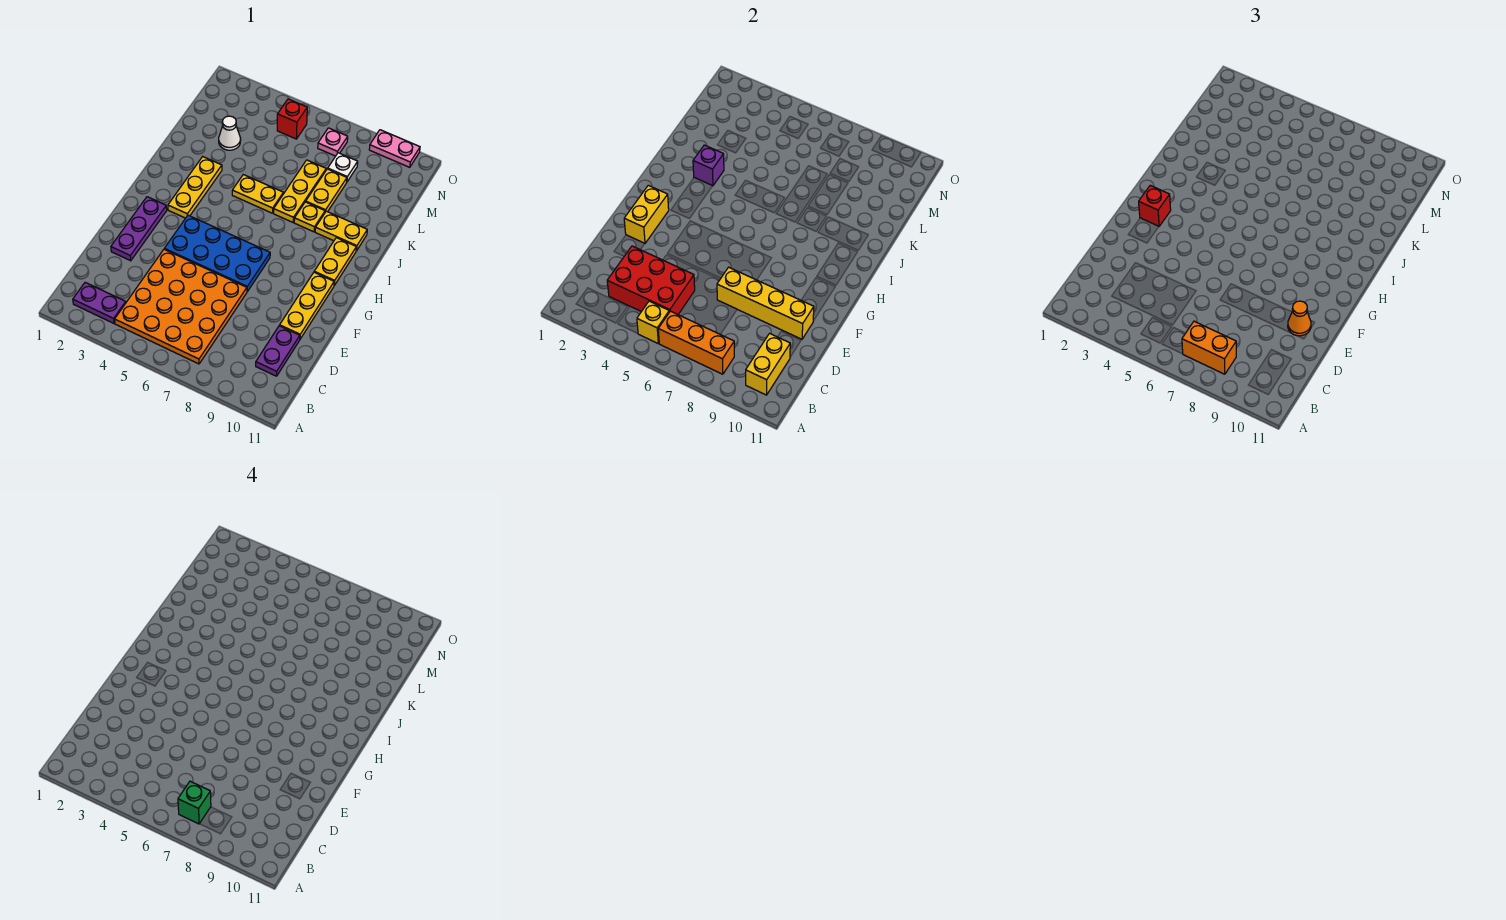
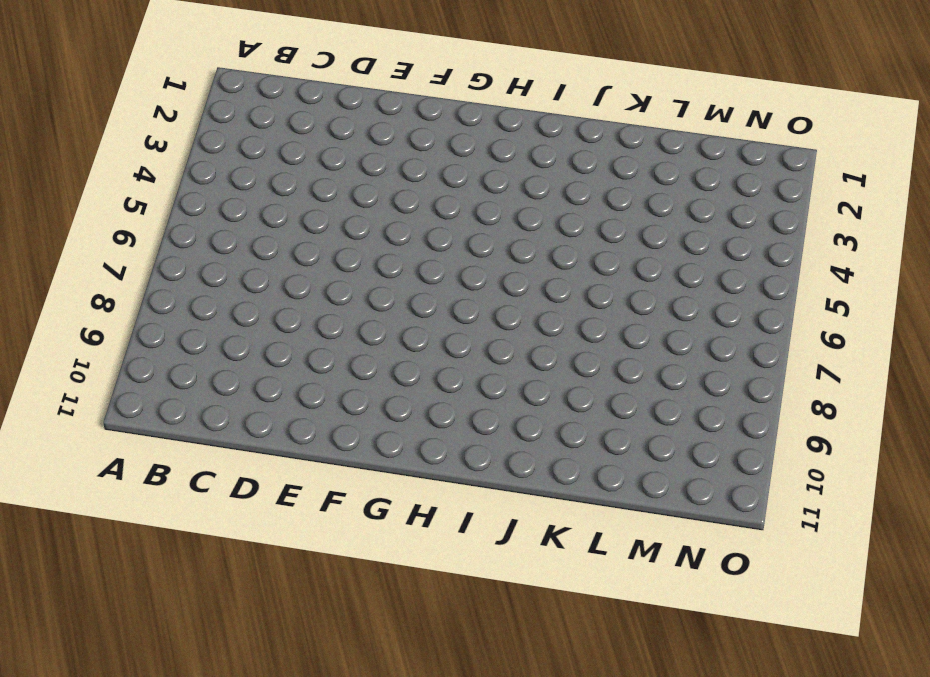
none -> purple plate B2:B3 level 1
none -> orange plate B4:E7 level 1
none -> purple plate C10:D10 level 1

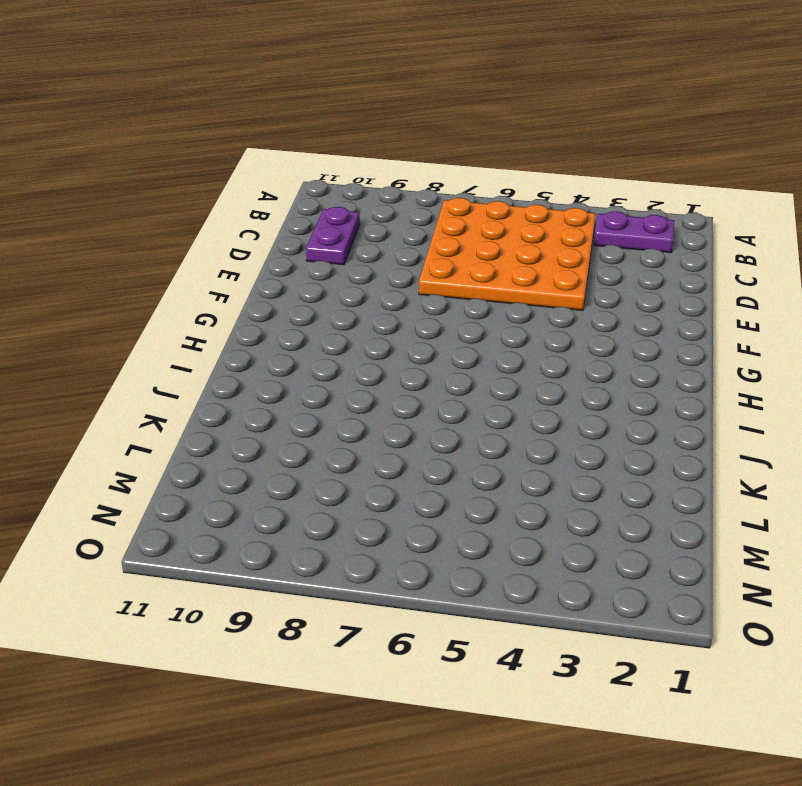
none -> purple plate E2:G2 level 1
none -> yellow plate E10:G10 level 1
none -> blue plate F4:G7 level 1

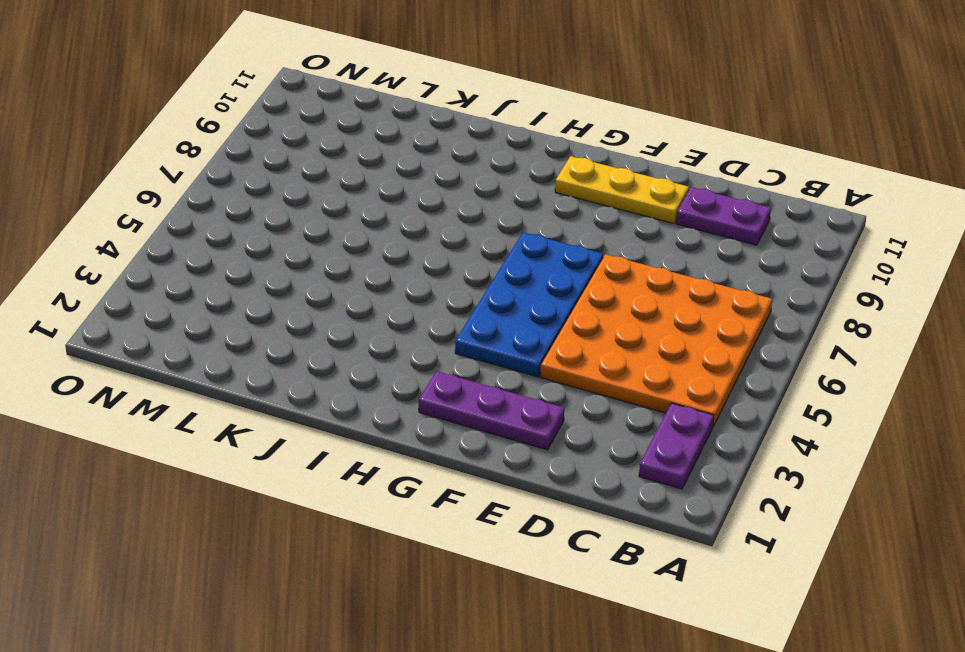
none -> yellow plate H3:J3 level 1
none -> yellow plate H10:I10 level 1
none -> yellow plate J5:J6 level 1

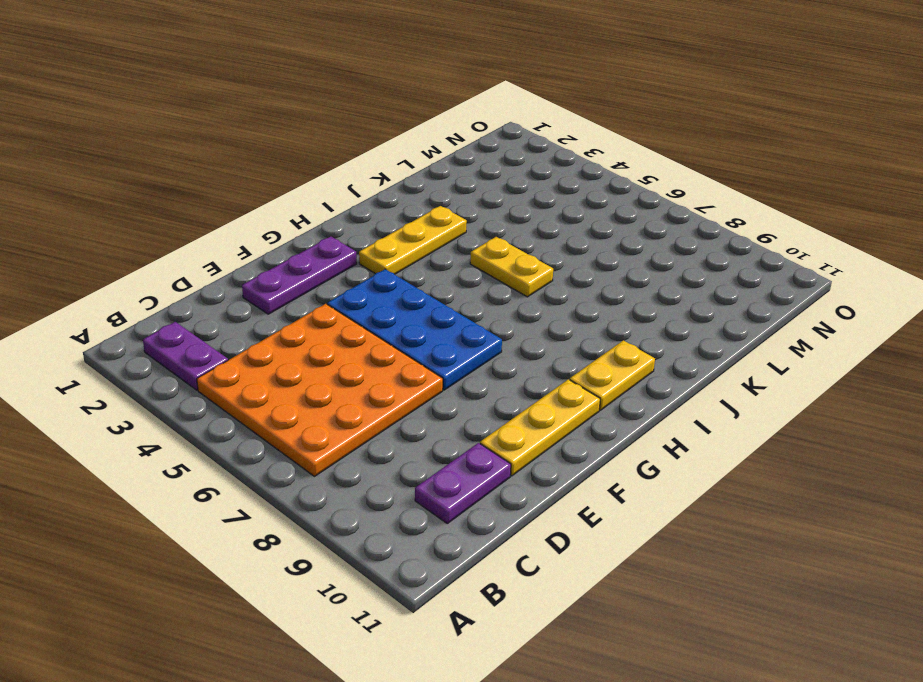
none -> yellow plate J7:L7 level 1
none -> yellow plate J8 level 1
none -> yellow plate J9:J10 level 1

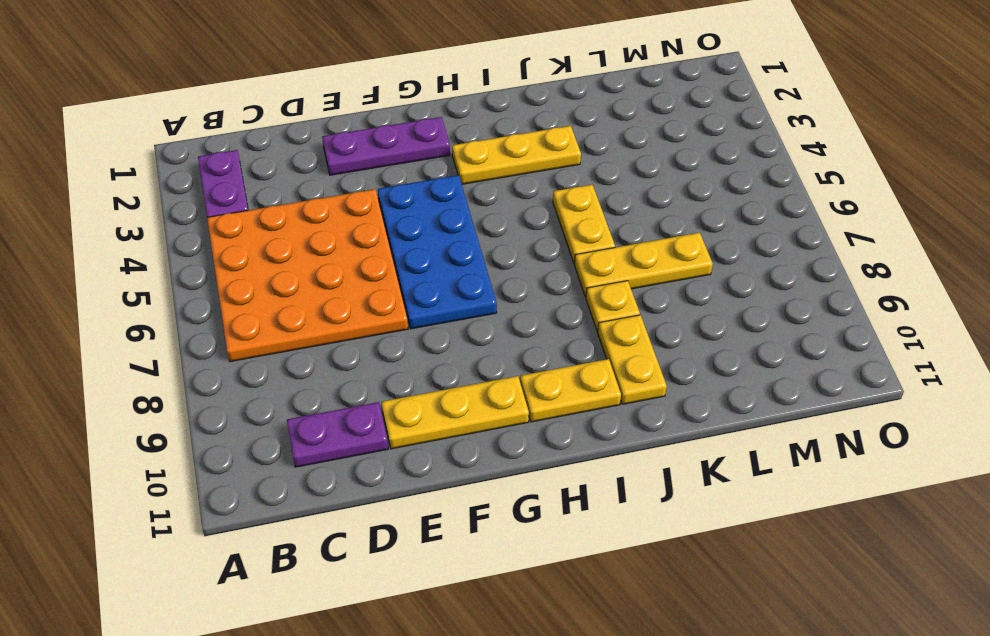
none -> yellow plate K8:L8 level 1
none -> white cone L3 level 1
none -> white plate M8 level 1

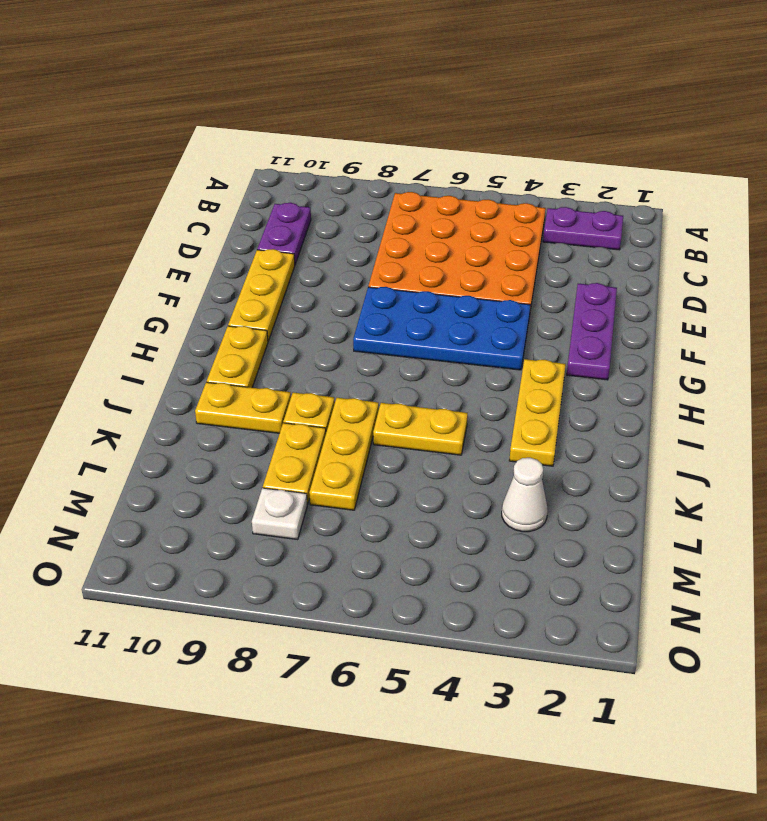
none -> red brick N5 level 1
none -> pink plate N7 level 1
none -> pink plate O9:O10 level 1

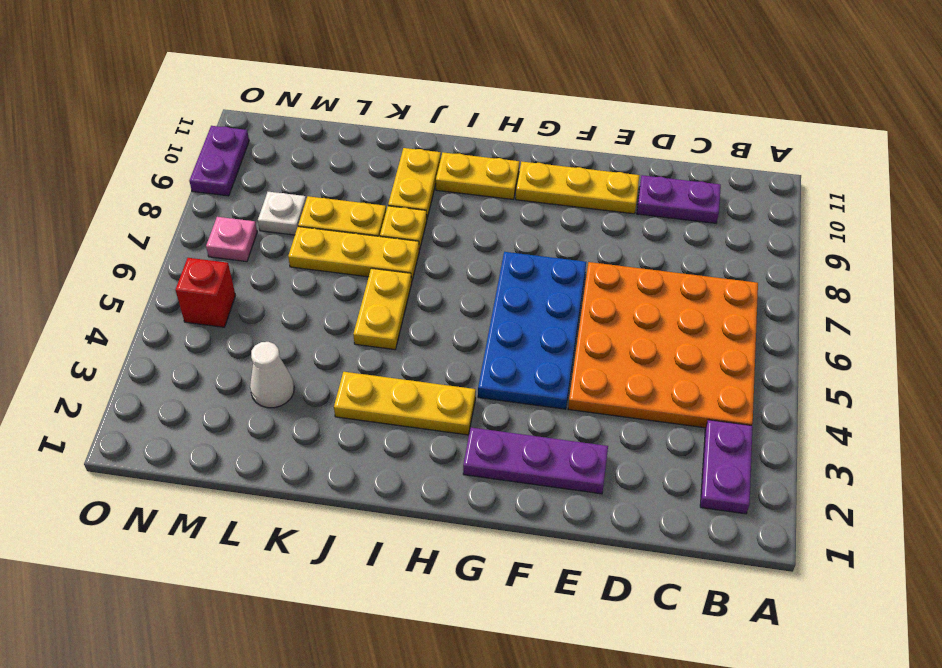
purple plate O9:O10 level 1 -> pink plate O9:O10 level 1
none -> yellow brick B5 level 2
none -> orange brick B6:B8 level 2
none -> yellow brick B10:C10 level 2

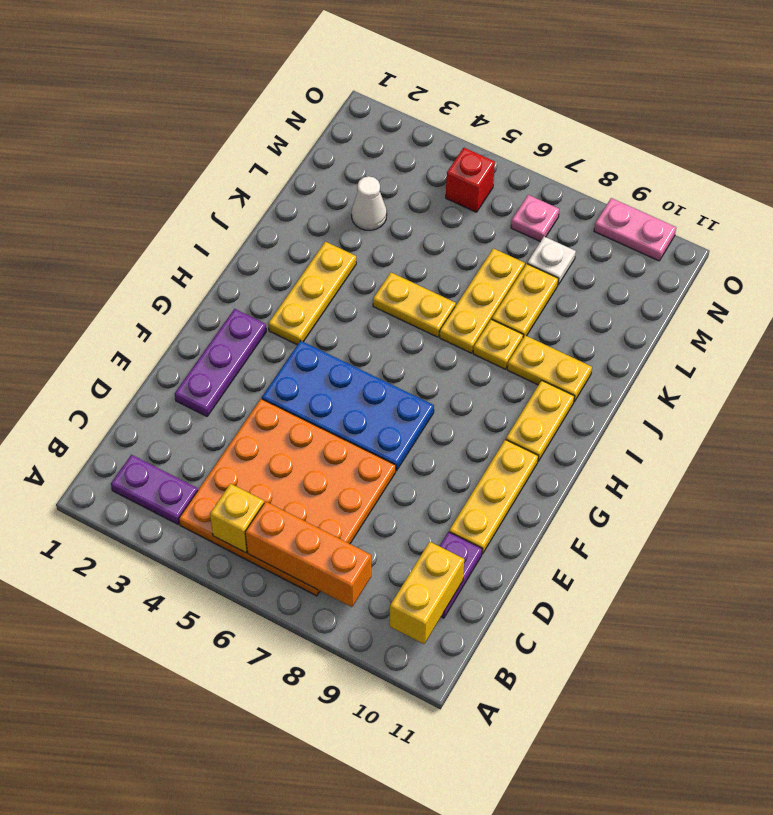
none -> red brick C3:D5 level 2
none -> yellow brick E7:E10 level 2
none -> yellow brick F2:G2 level 2

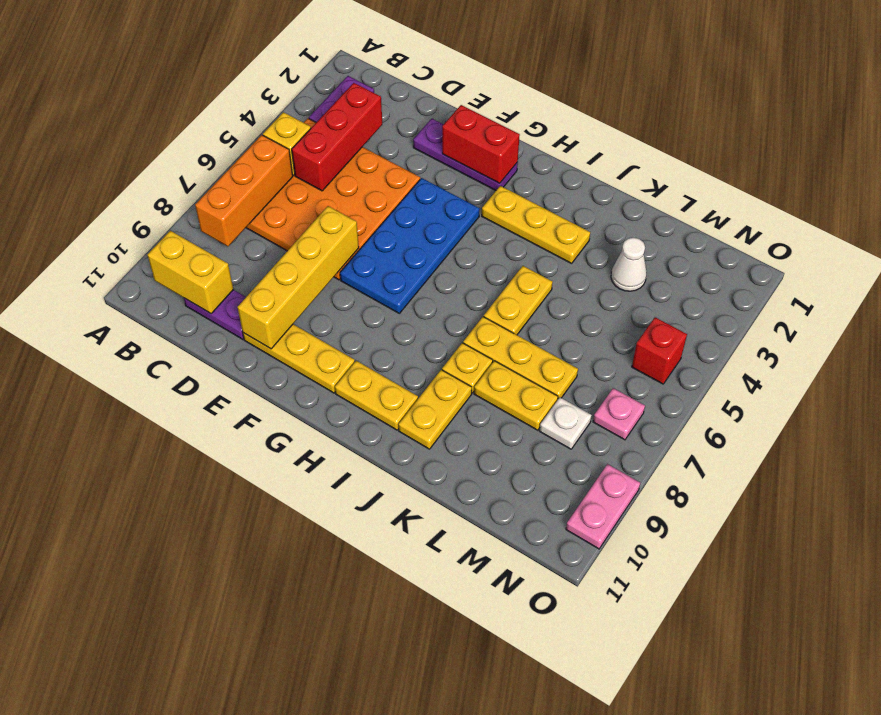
red brick C3:C5 level 2 -> red brick C3:D5 level 2
red brick F2:G2 level 2 -> yellow brick F2:G2 level 2
none -> purple brick J3 level 2
none -> orange brick B7:B8 level 3
none -> orange cone E10 level 3

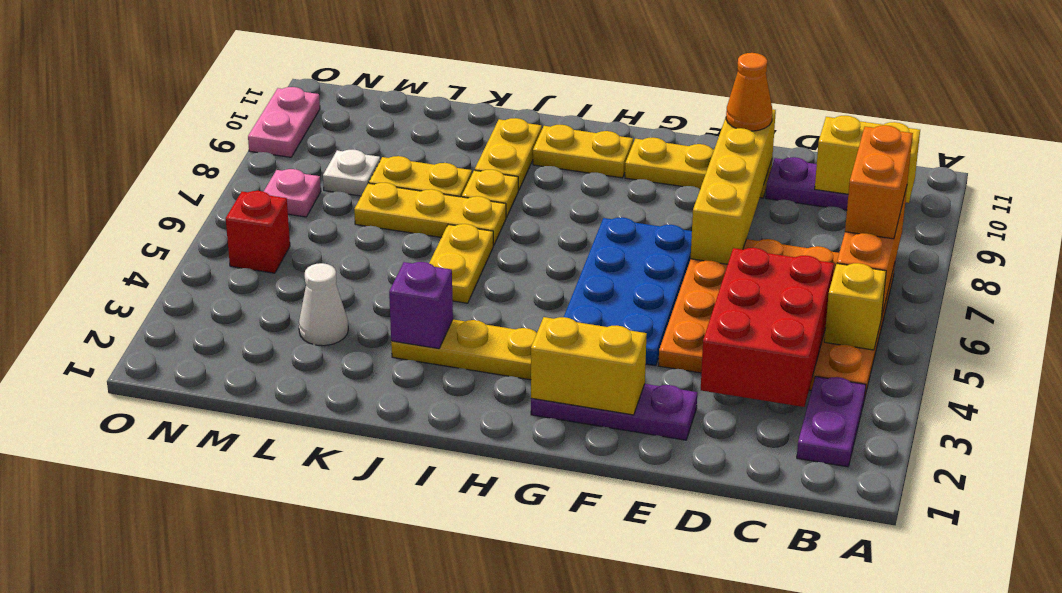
none -> red brick G2 level 3
none -> green brick B7 level 4

